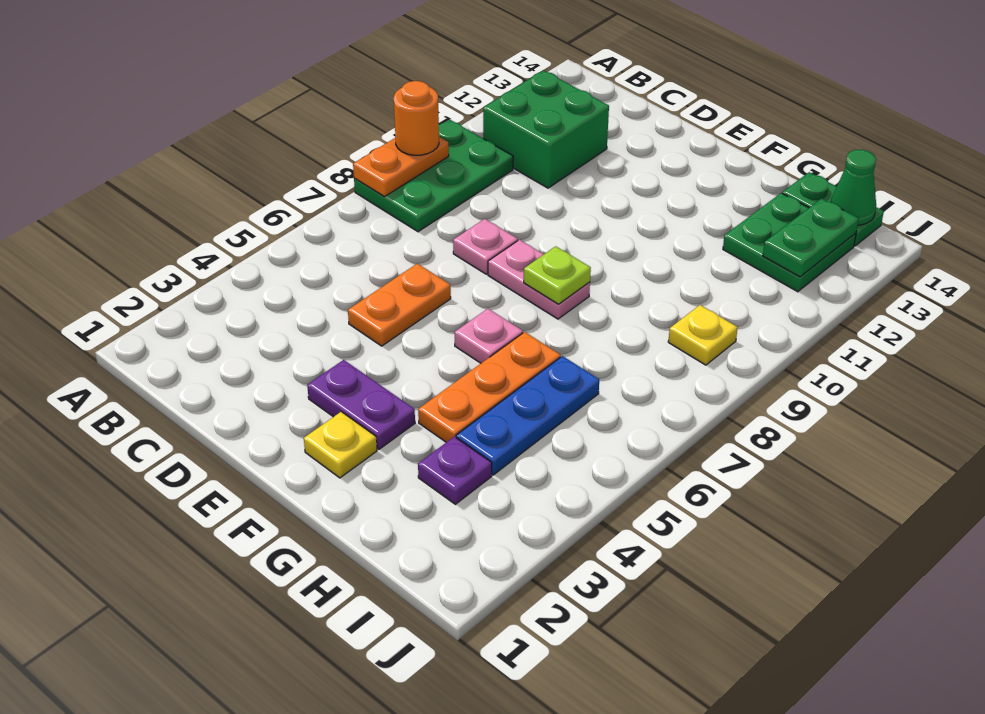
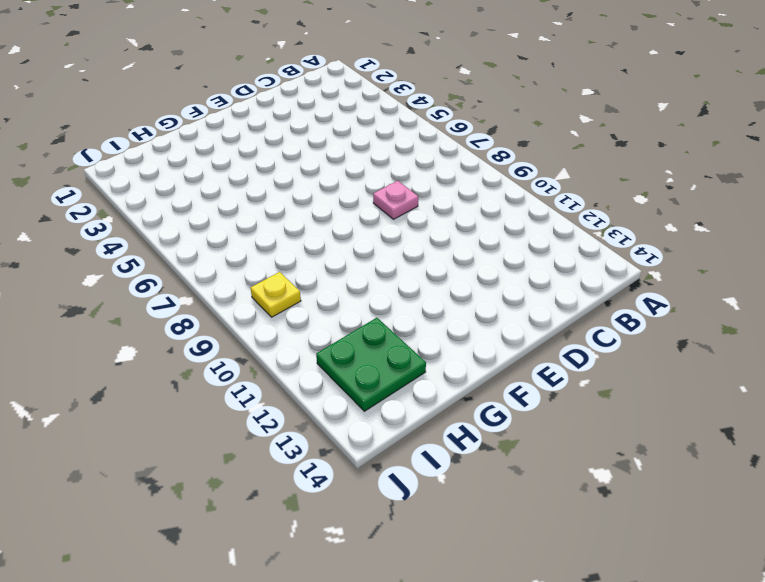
none -> green plate A8:B10 level 1
none -> green brick B11:C12 level 1
none -> orange plate D5:D6 level 1

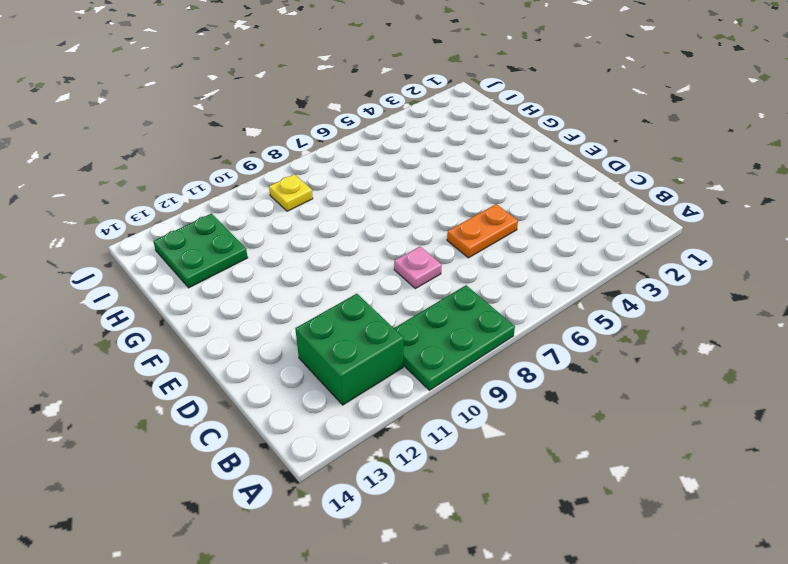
none -> purple plate E3:F3 level 1
none -> pink plate E8:F8 level 1
none -> yellow plate F2 level 1

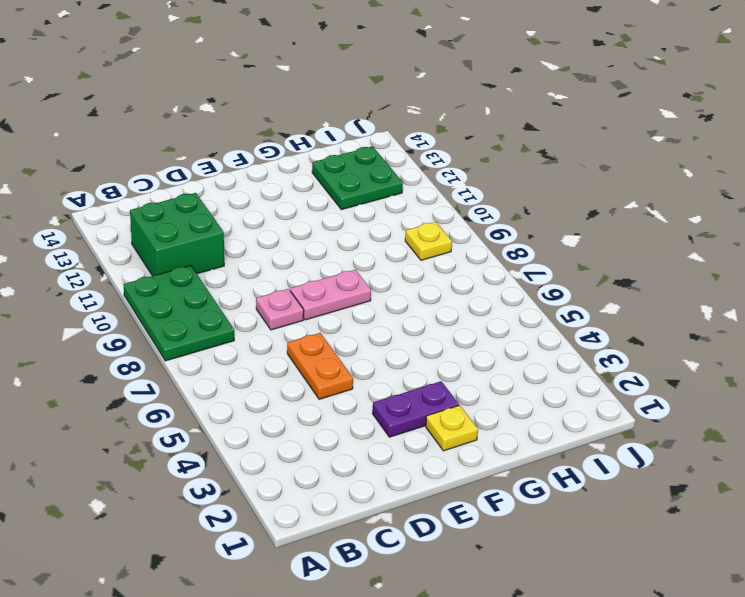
none -> pink plate F6 level 1
none -> orange plate G4:G6 level 1
none -> purple plate H3 level 1

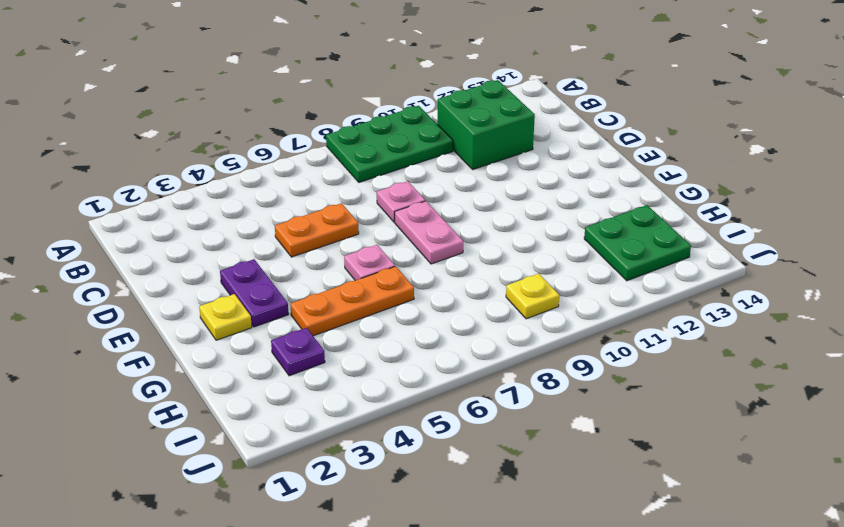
none -> blue plate H4:H6 level 1
none -> green plate H14:I14 level 1
none -> orange plate A8:A9 level 2

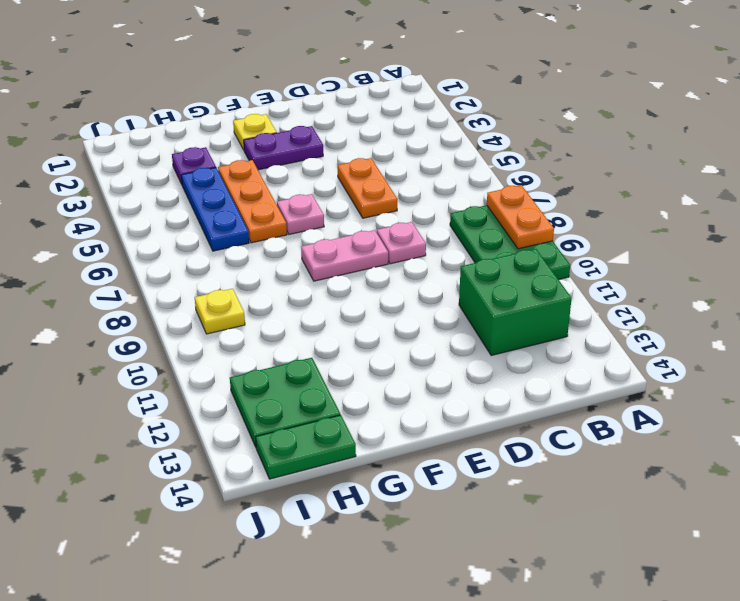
none -> lime plate F8 level 2
none -> green plate I12:I13 level 2
none -> green cone I14 level 2

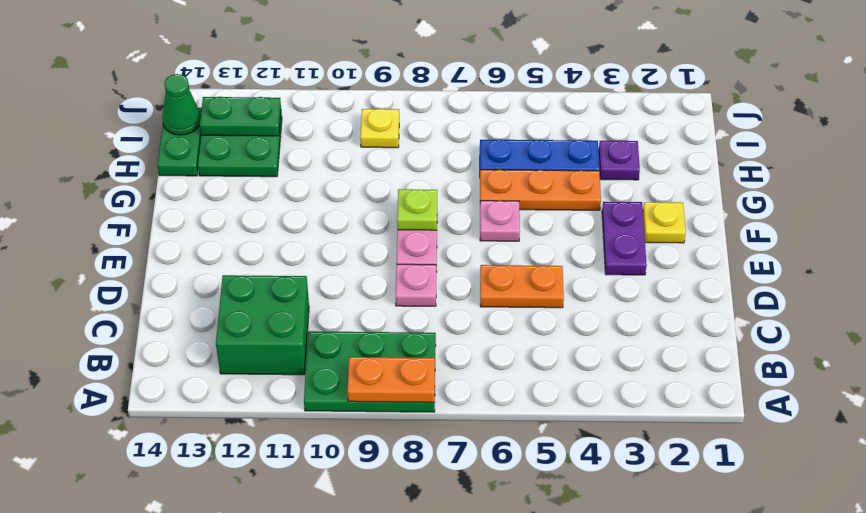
none -> orange round brick A9 level 3

